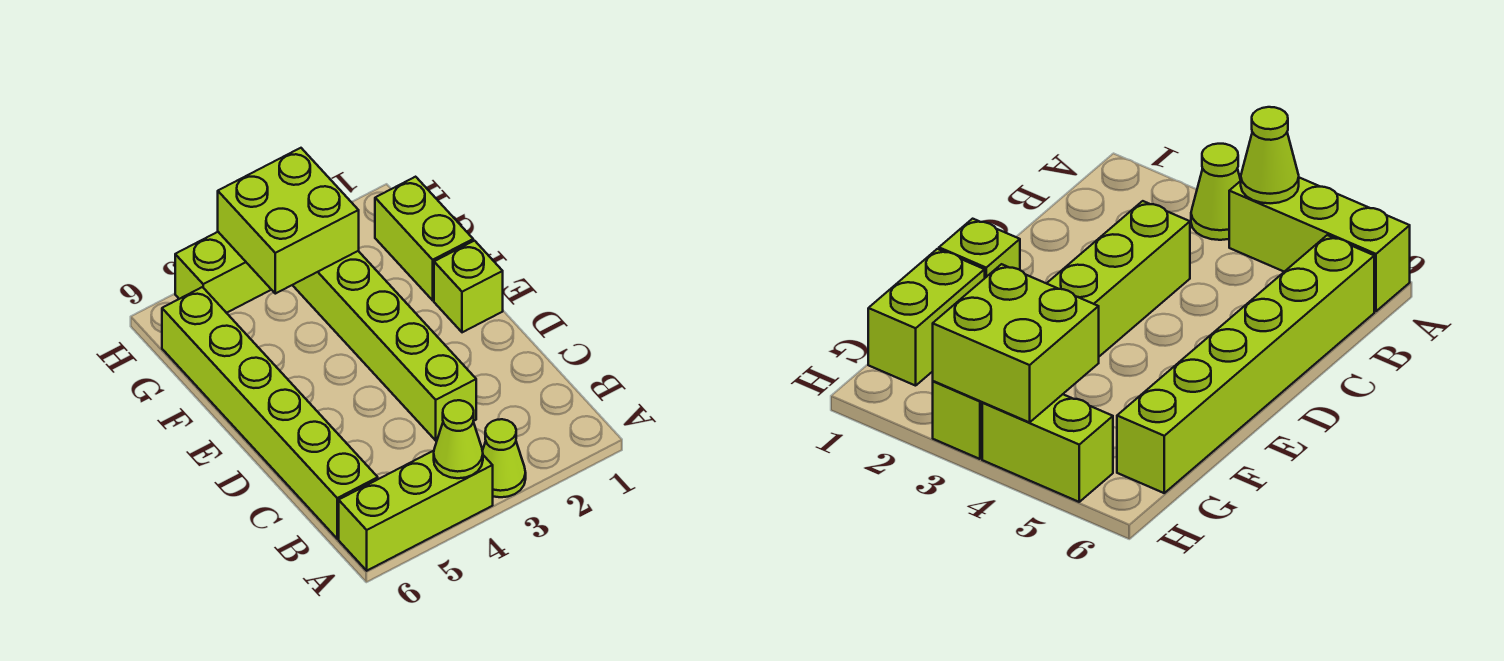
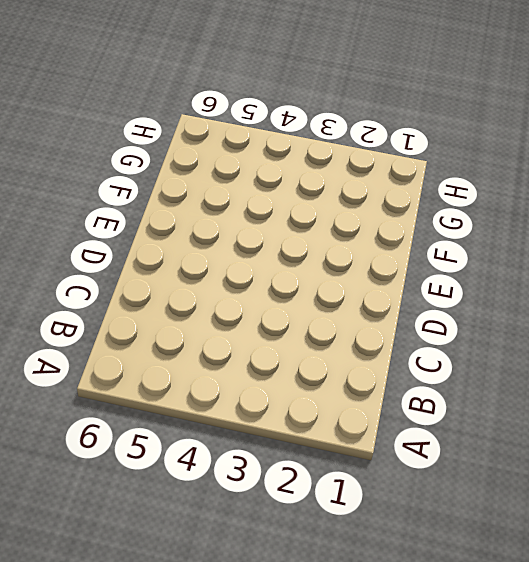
none -> lime cone A3 level 1
none -> lime brick A4:A6 level 1

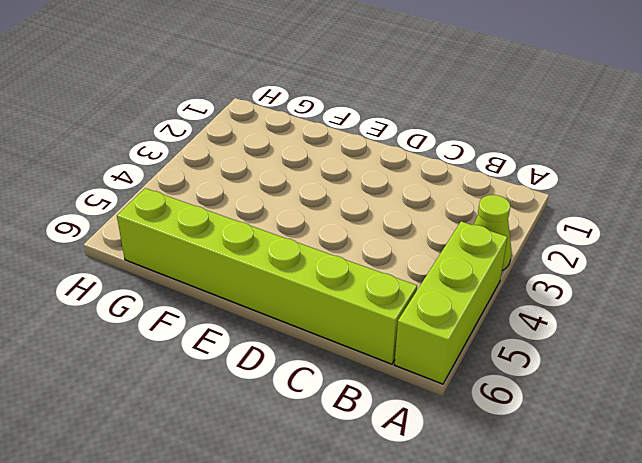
none -> lime brick C3:H3 level 1
none -> lime brick E1 level 1

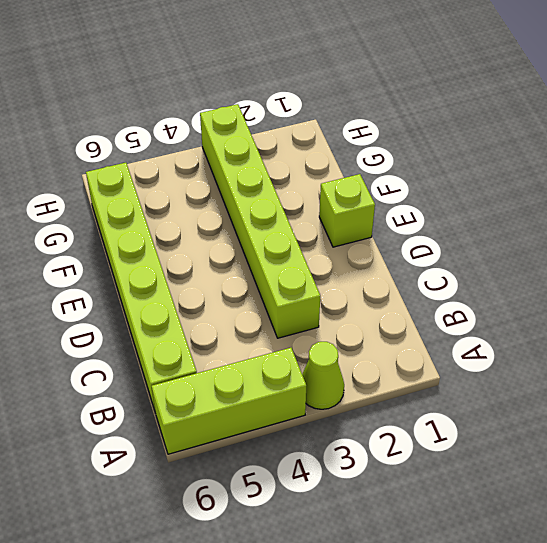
none -> lime brick F1:G1 level 1
none -> lime brick H4:H5 level 1

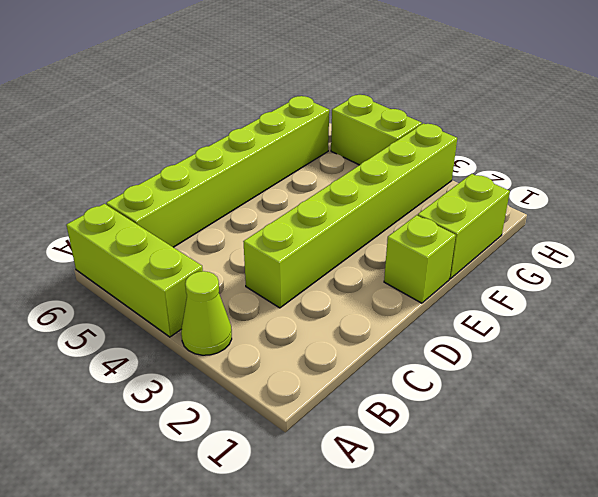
none -> lime cone A4 level 2
none -> lime brick G3:H4 level 2

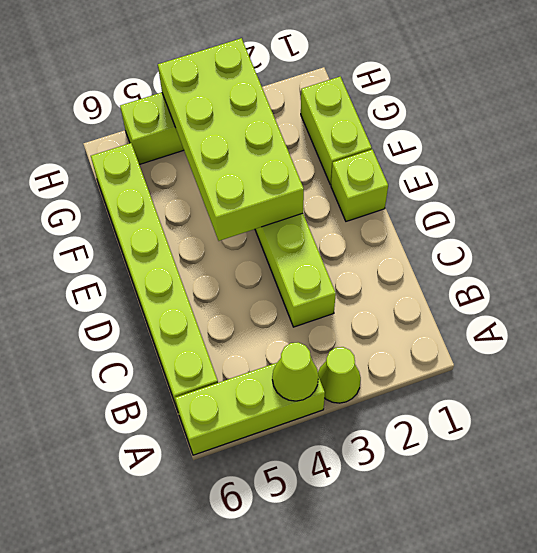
lime brick E3:H4 level 2 -> lime brick G3:H4 level 2

